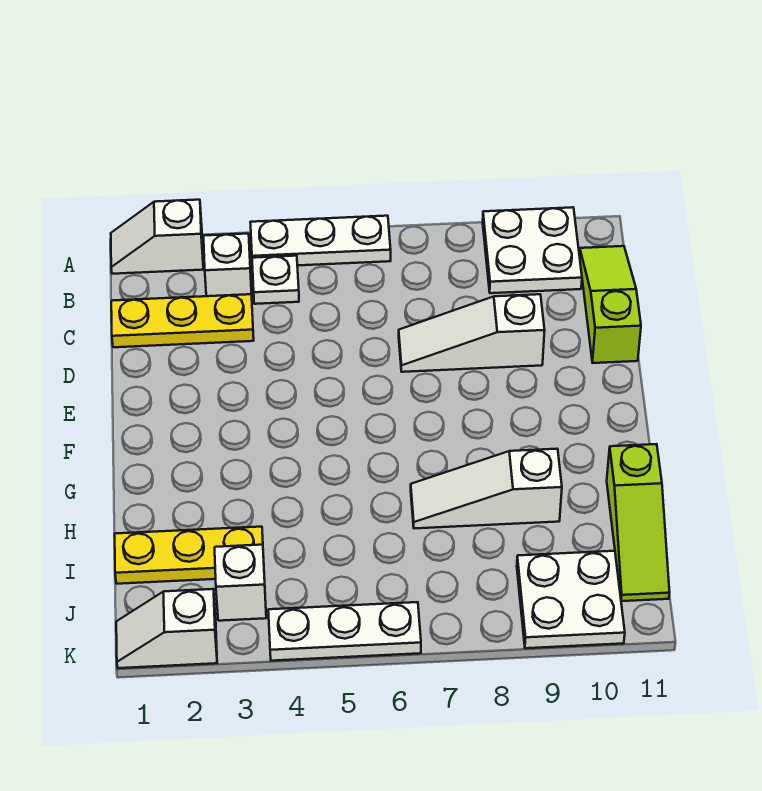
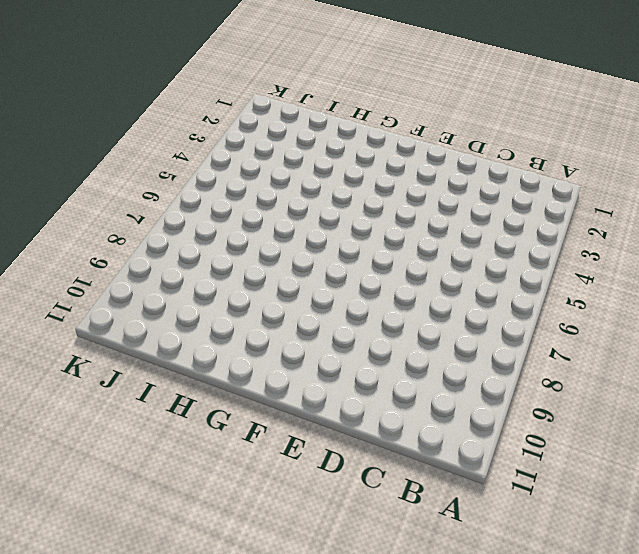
none -> white slope A1:A2 level 1 top 2
none -> white plate A4:A6 level 1
none -> white plate A9:B10 level 1

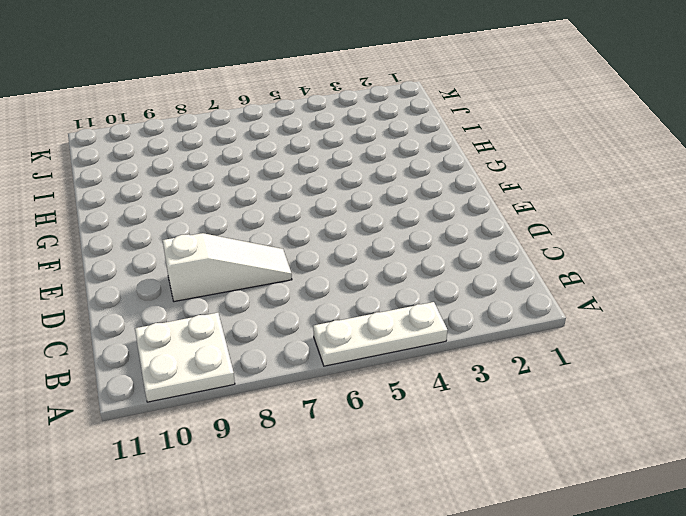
none -> white slope A1:A2 level 1 top 2
none -> white brick B3 level 1
none -> white plate B4 level 1

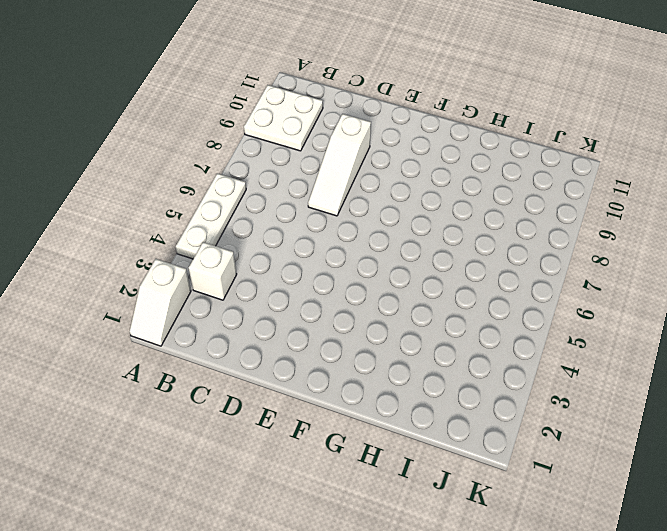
none -> white plate B4 level 1
none -> lime slope B11:D11 level 1 top D
none -> yellow plate C1:C3 level 1

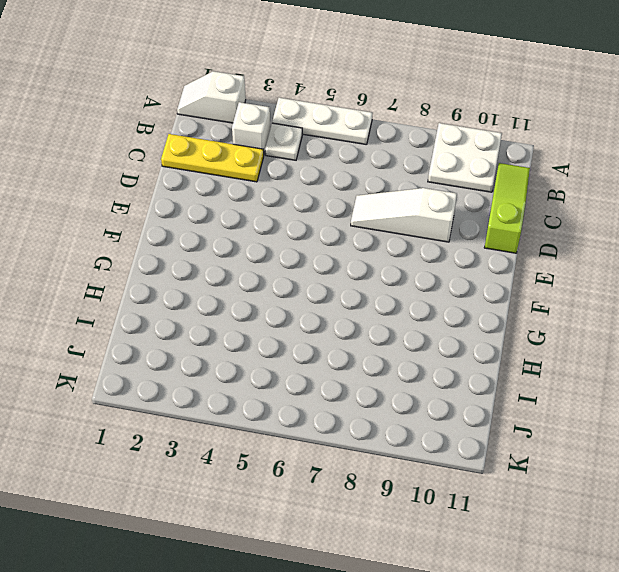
none -> white slope H7:H9 level 1 top 9
none -> lime slope H11:J11 level 1 top H
none -> yellow plate I1:I3 level 1

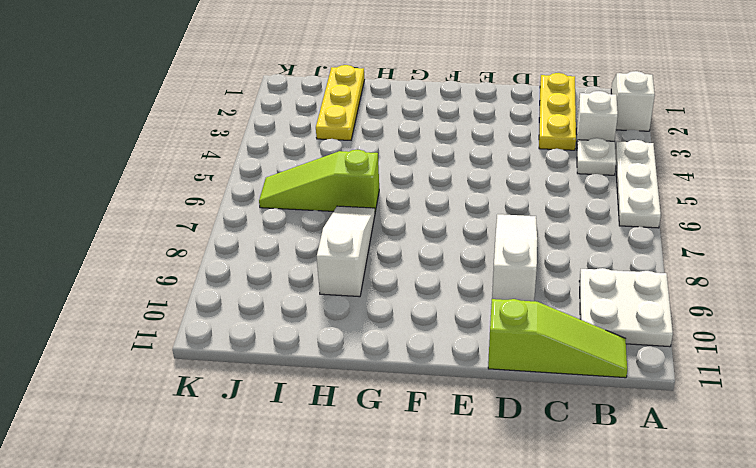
lime slope H6:J6 level 1 top H -> lime slope H11:J11 level 1 top H
none -> white brick J3 level 1
none -> white plate J9:K10 level 1
none -> white slope K1:K2 level 1 top 2

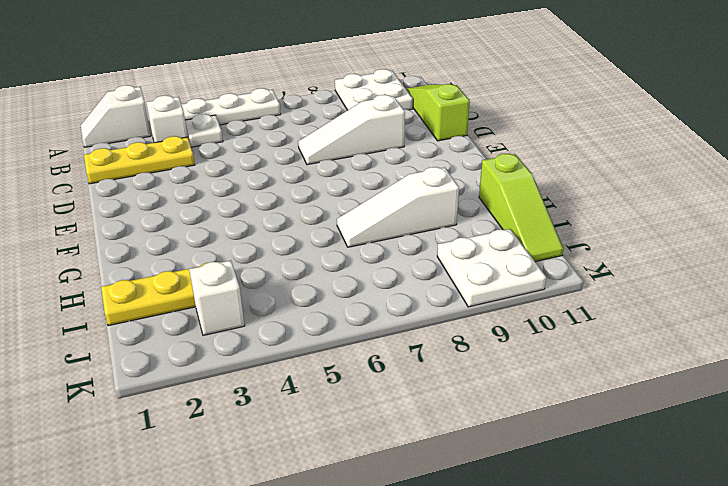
none -> white slope K1:K2 level 1 top 2
none -> white plate K4:K6 level 1

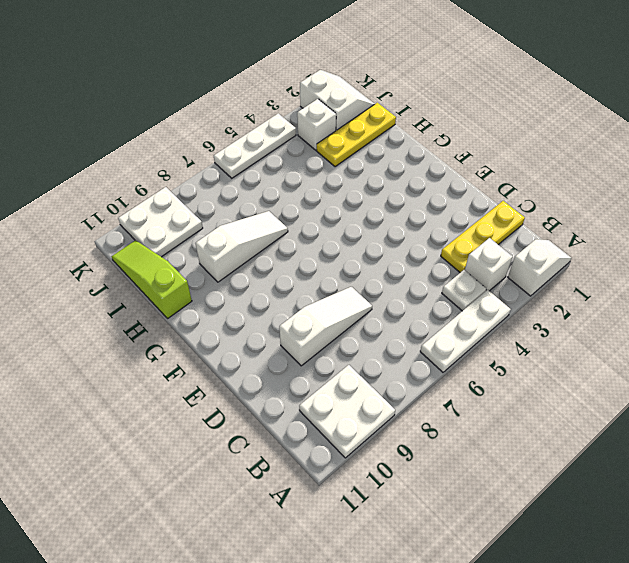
white slope J1:K2 level 1 top 2 -> white slope K1:K2 level 1 top 2
none -> lime slope B11:D11 level 1 top D

